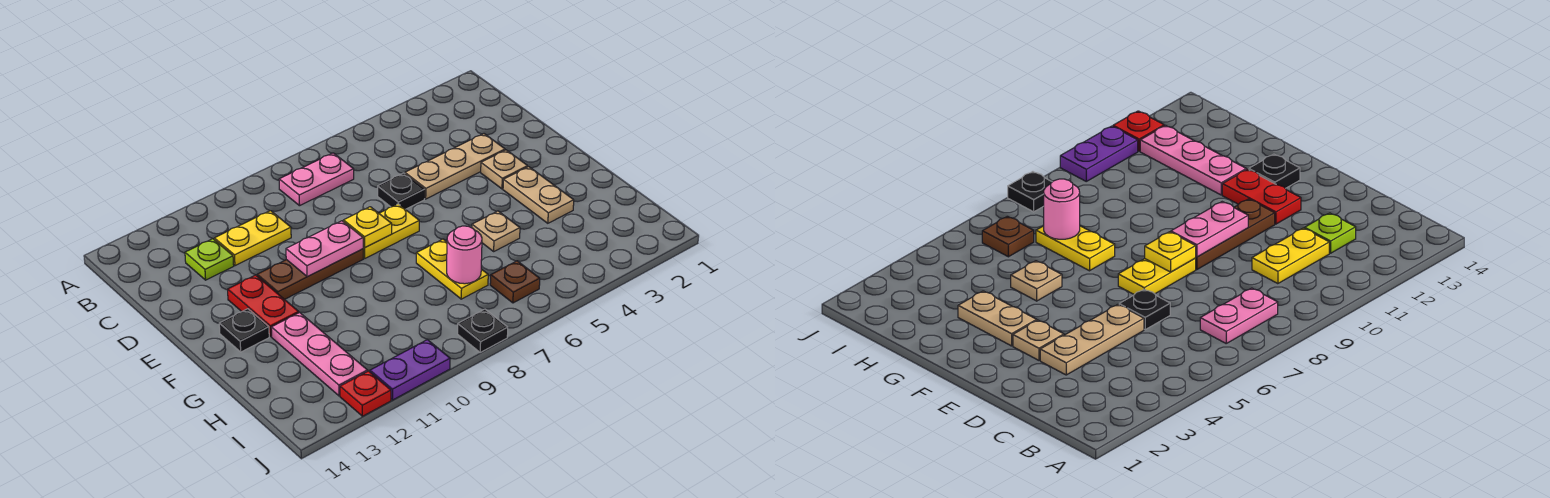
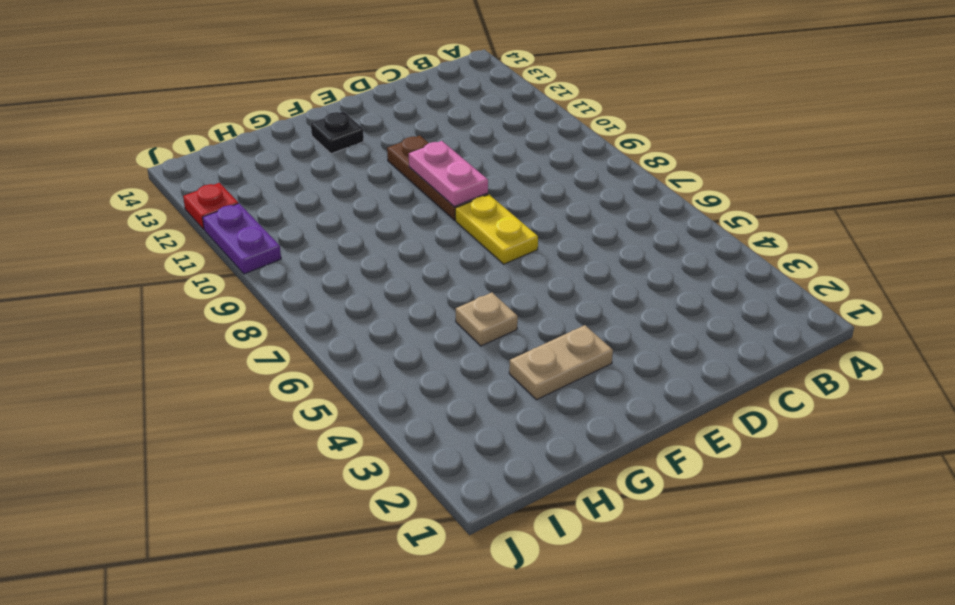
none -> pink plate B7:B8 level 1
none -> yellow plate C10:C11 level 1
none -> lime plate C12 level 1

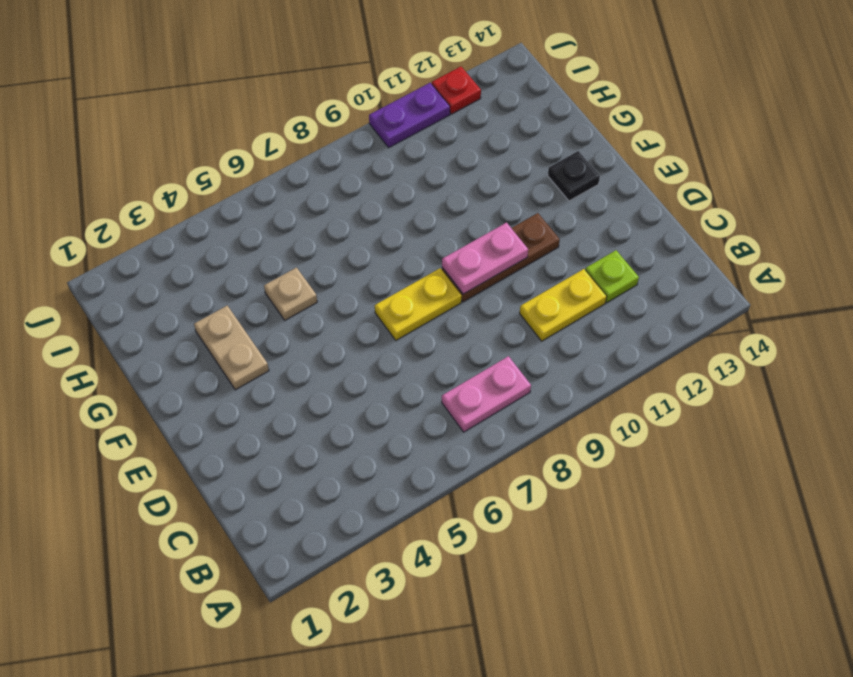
none -> tan plate D3:D5 level 1
none -> black plate D6 level 1
none -> tan plate E3 level 1

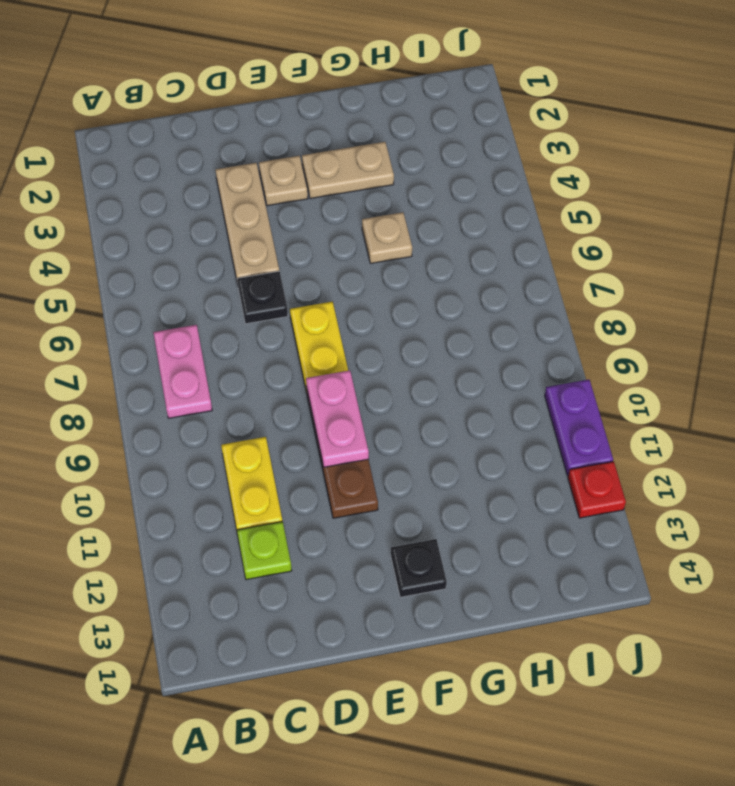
none -> red plate E12:F12 level 1
none -> yellow plate G7:H7 level 1
none -> pink plate G12:I12 level 1

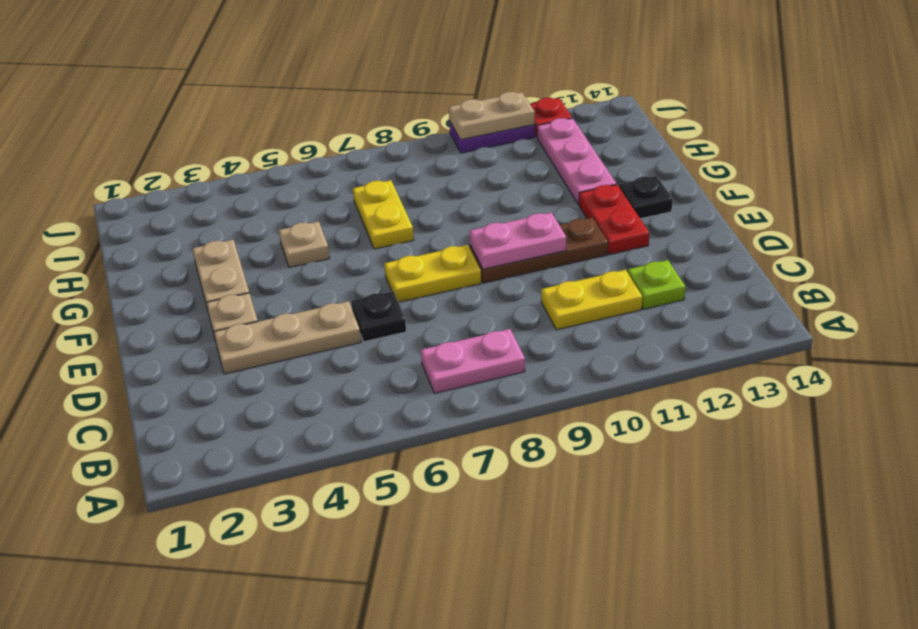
tan plate J10:J11 level 2 -> none
none -> brown plate I6 level 1
none -> black plate J8 level 1
none -> yellow plate E8 level 2

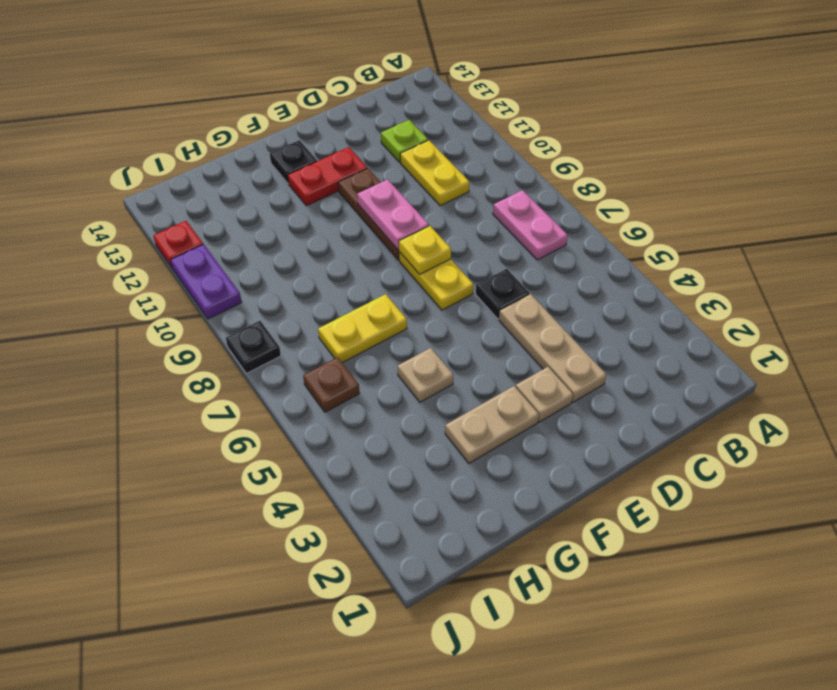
none -> pink plate G12:I12 level 1
none -> pink round brick H7 level 2

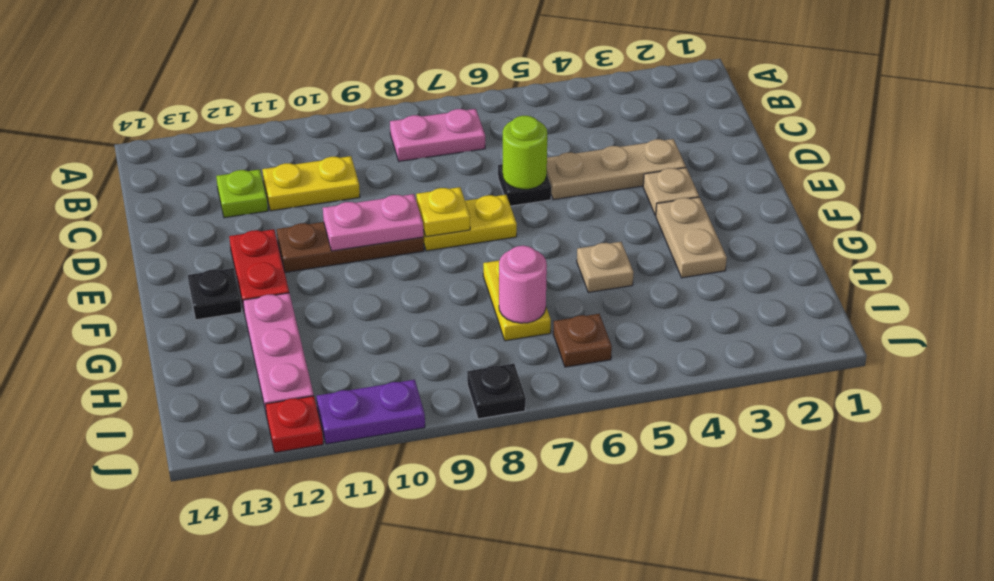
lime round brick D6 level 2 -> none

